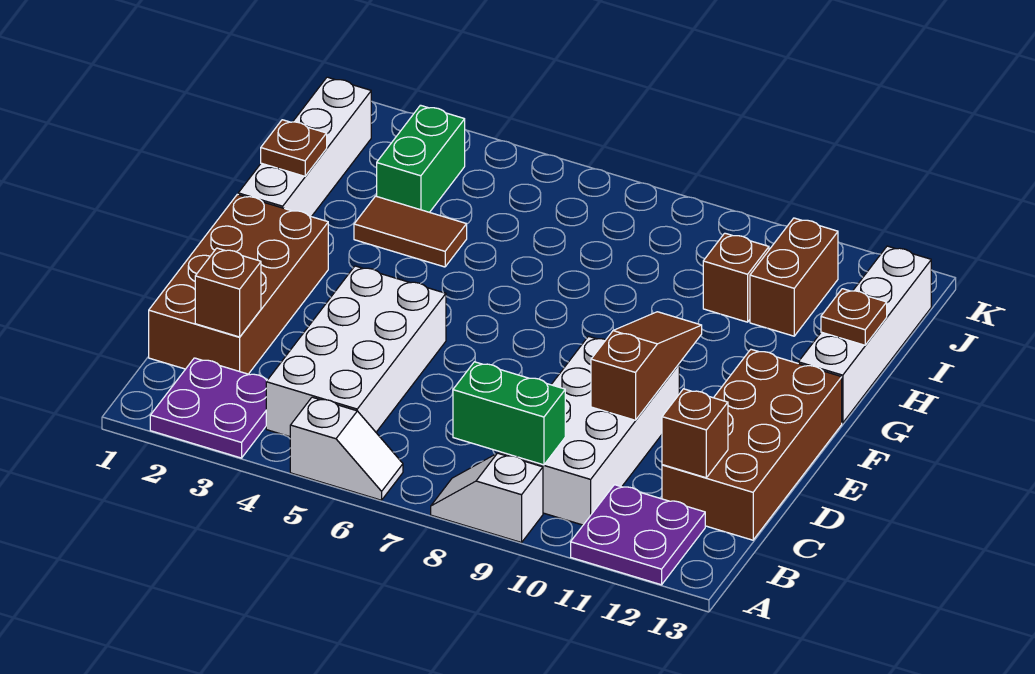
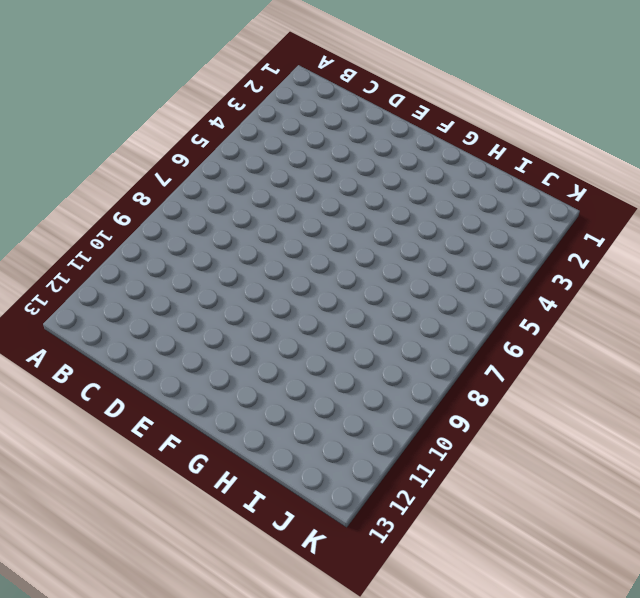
none -> purple plate A2:B3 level 1
none -> white slope A5:A6 level 1 top 5
none -> white slope A8:A9 level 1 top 9

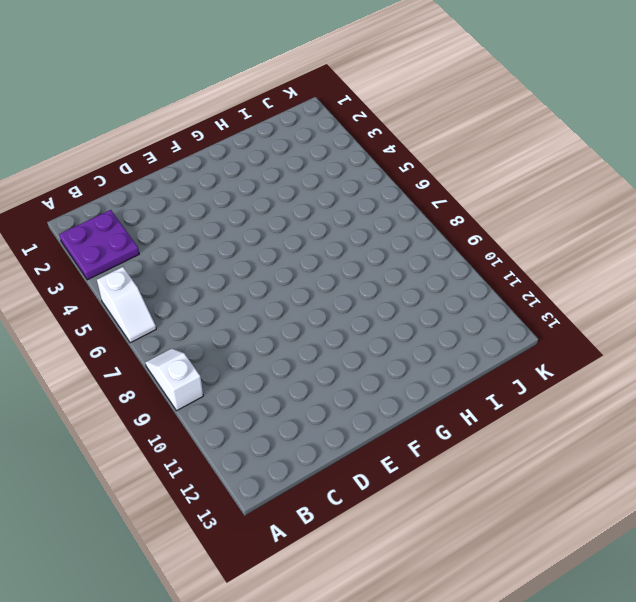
none -> purple plate A11:B12 level 1
none -> white brick B4:E5 level 1
none -> white brick B9:E10 level 1

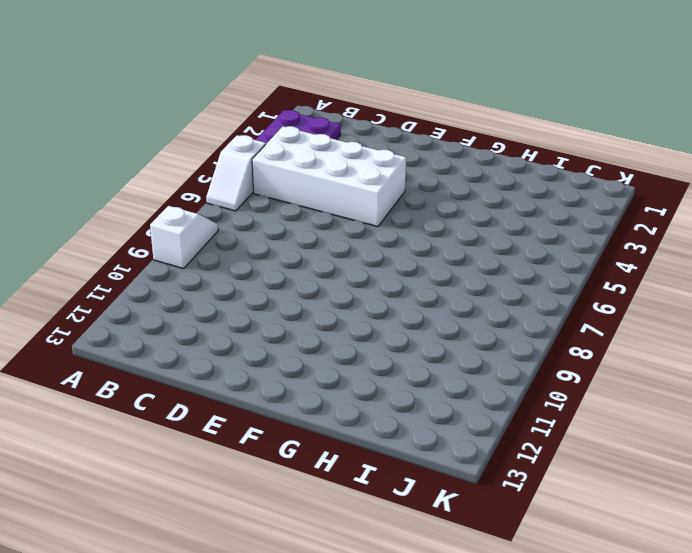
none -> purple plate A11:B12 level 1
none -> white brick B9:E10 level 1
none -> brown brick C1:F2 level 1

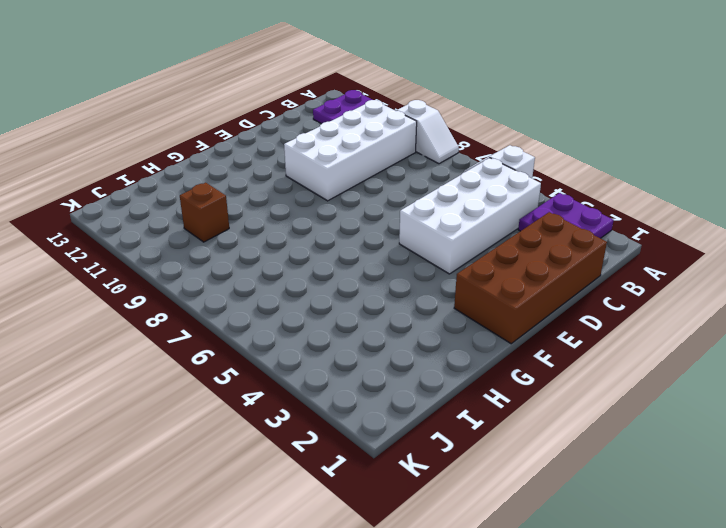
none -> brown brick C12:F13 level 1
none -> white brick G1:J1 level 1
none -> white brick G13:J13 level 1

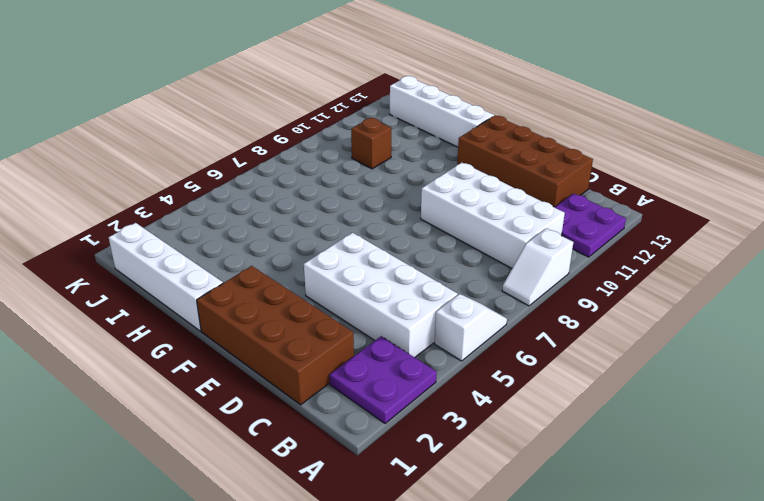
none -> brown tile H3:H4 level 1
none -> green brick I3:J3 level 1
none -> brown brick I11:J11 level 1

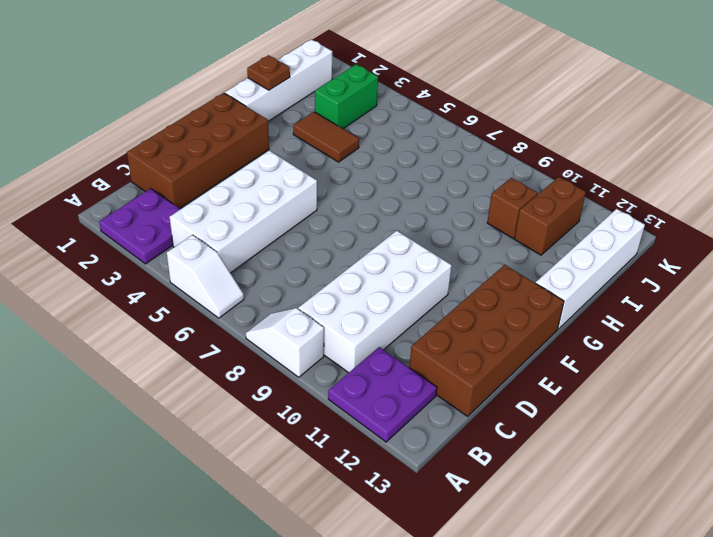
none -> green brick B8:B9 level 2
none -> brown brick C2 level 2
none -> brown brick C12 level 2

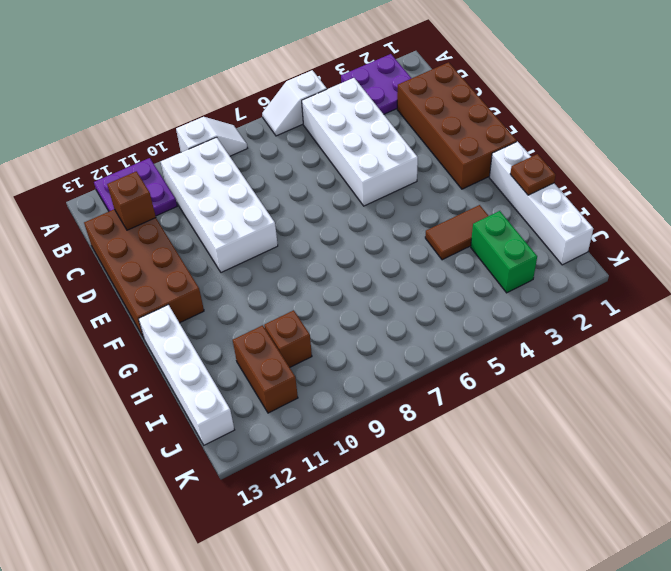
none -> green brick B8:B9 level 2
none -> brown brick C2 level 2
none -> brown slope D10:F10 level 2 top D

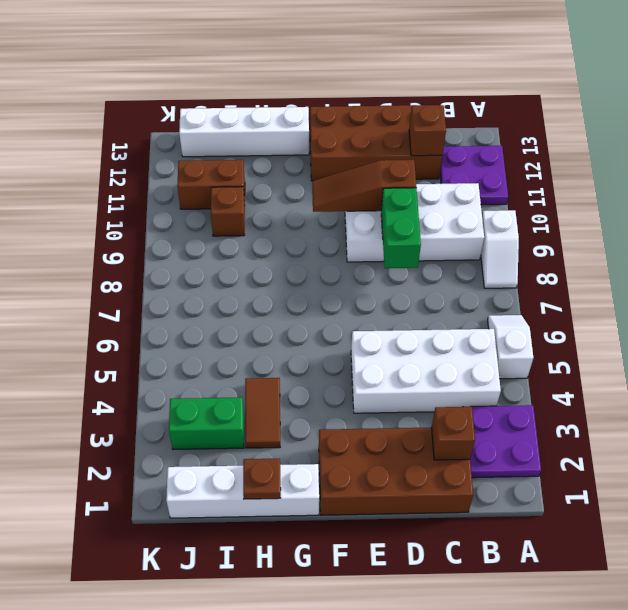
green brick D8:D9 level 2 -> green brick B8:B9 level 2
none -> brown plate H13 level 2

